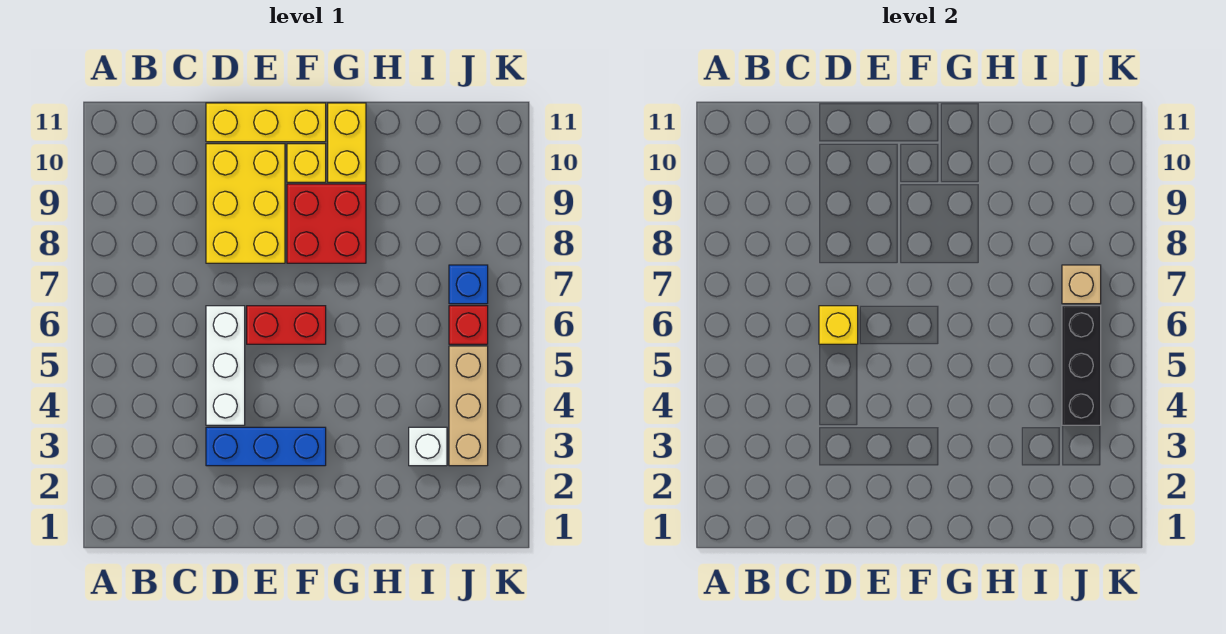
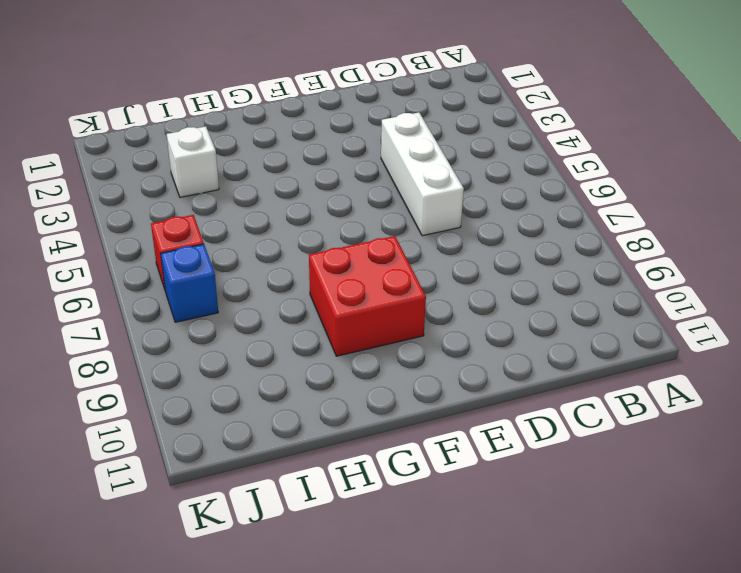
none -> blue brick D3:F3 level 1
none -> yellow brick D8:E10 level 1
none -> yellow brick D11:F11 level 1

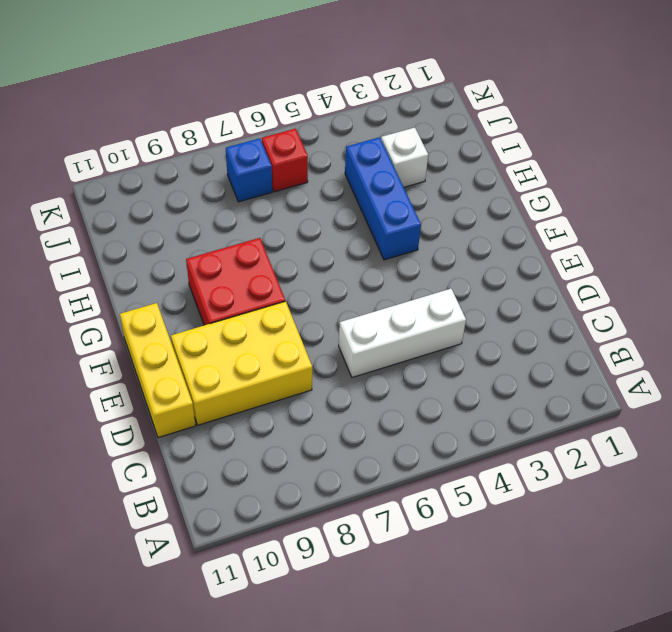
blue brick G4:I4 level 1 -> blue brick D3:F3 level 1
none -> red brick E6:F6 level 1
none -> yellow brick F10 level 1
none -> yellow brick G10:G11 level 1

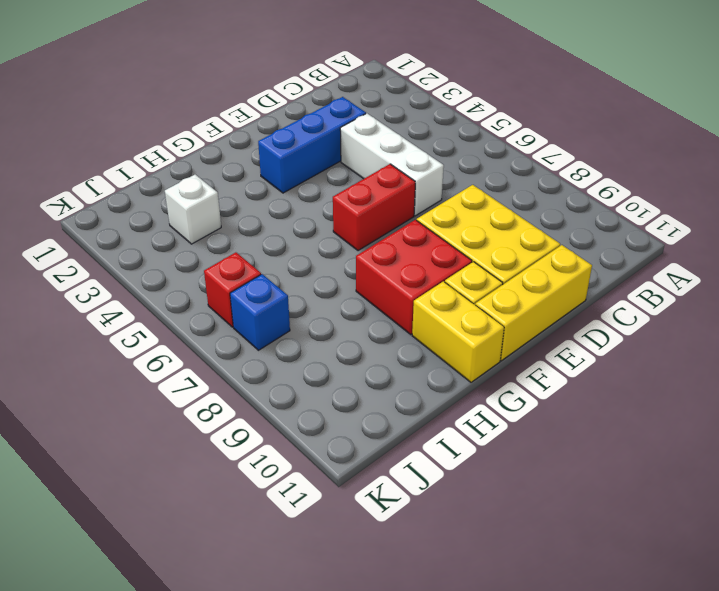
none -> tan brick J3:J5 level 1
none -> yellow brick D6 level 2
none -> black brick J4:J6 level 2

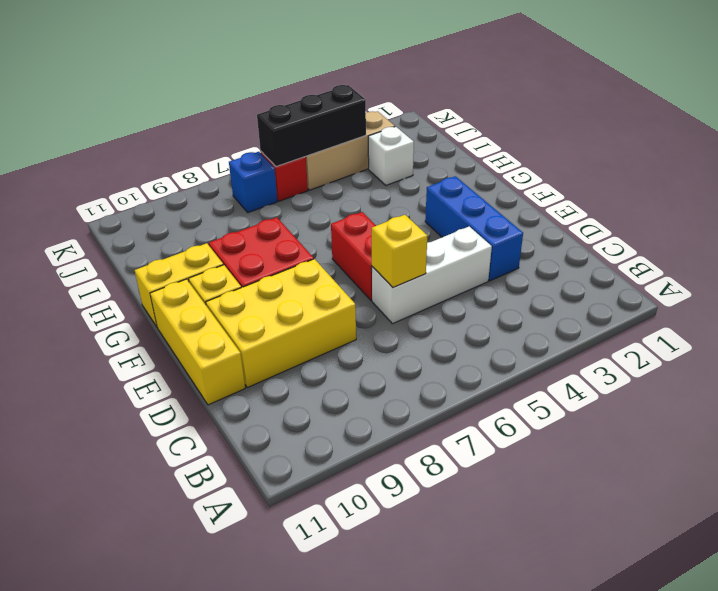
none -> tan brick J7 level 2

